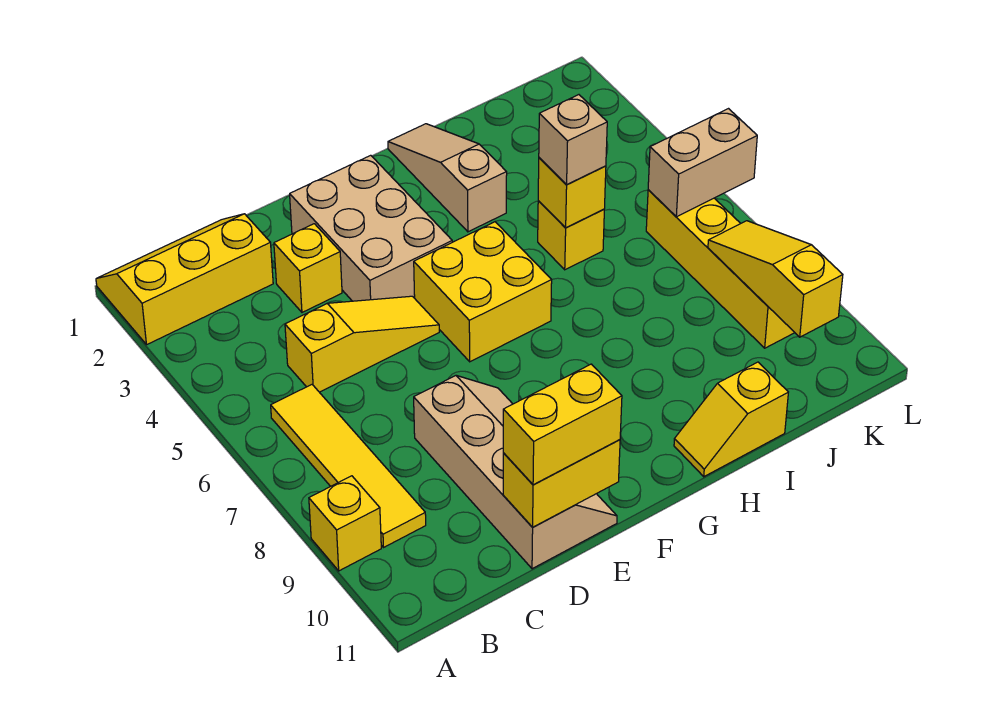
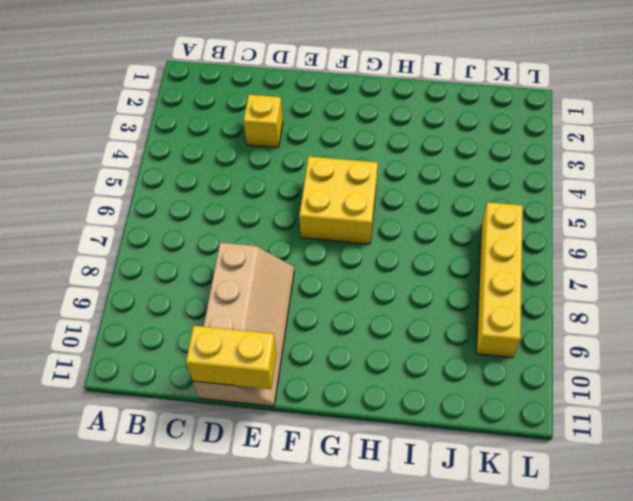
none -> yellow slope A1:C2 level 1 top 2
none -> yellow brick A9 level 1
none -> yellow tile B6:B9 level 1

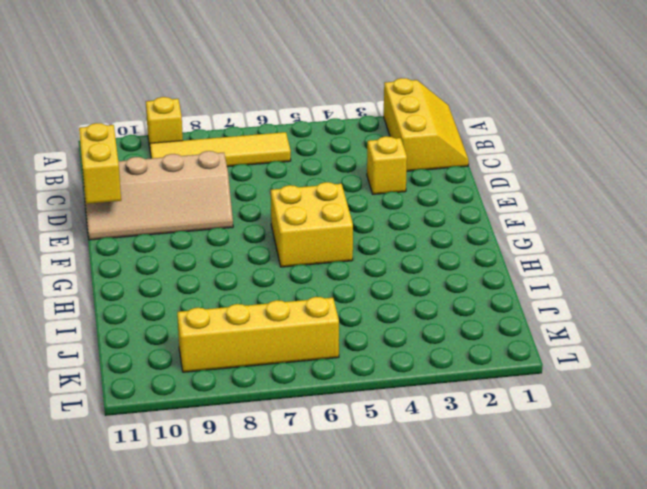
none -> yellow slope C5:E5 level 1 top C
none -> tan brick E2:F4 level 1
none -> tan slope H1:H3 level 1 top 3

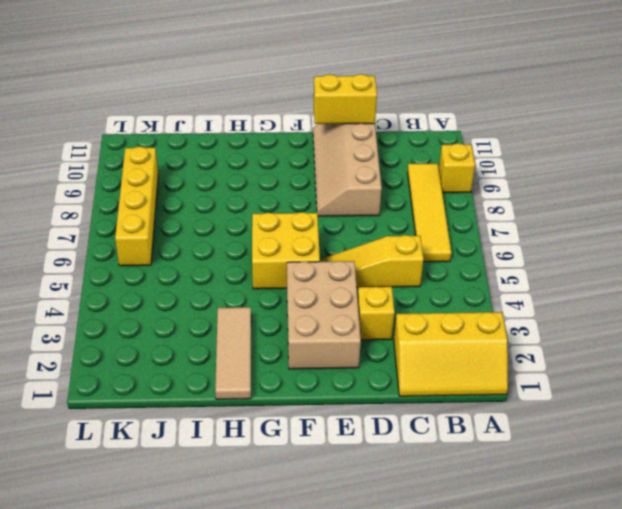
tan tile H1:H3 level 1 -> tan slope H1:H3 level 1 top 3
none -> yellow slope H11:I11 level 1 top I
none -> yellow brick I5 level 1
none -> yellow brick I5 level 2

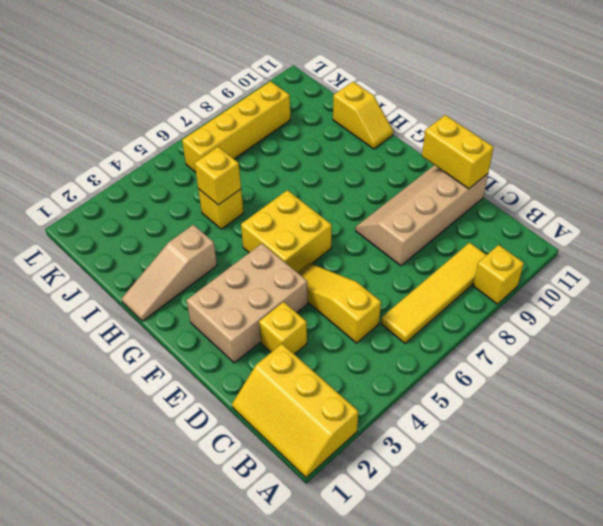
none -> tan brick K6:L6 level 2
none -> yellow slope K8:K10 level 2 top 10
none -> yellow brick D11:E11 level 3

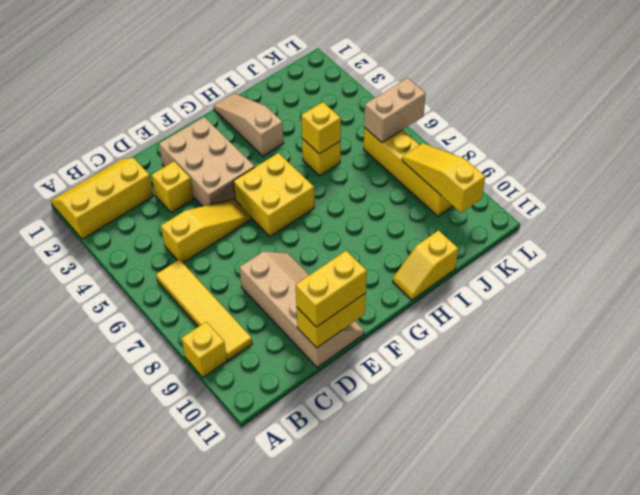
none -> tan brick I5 level 3

